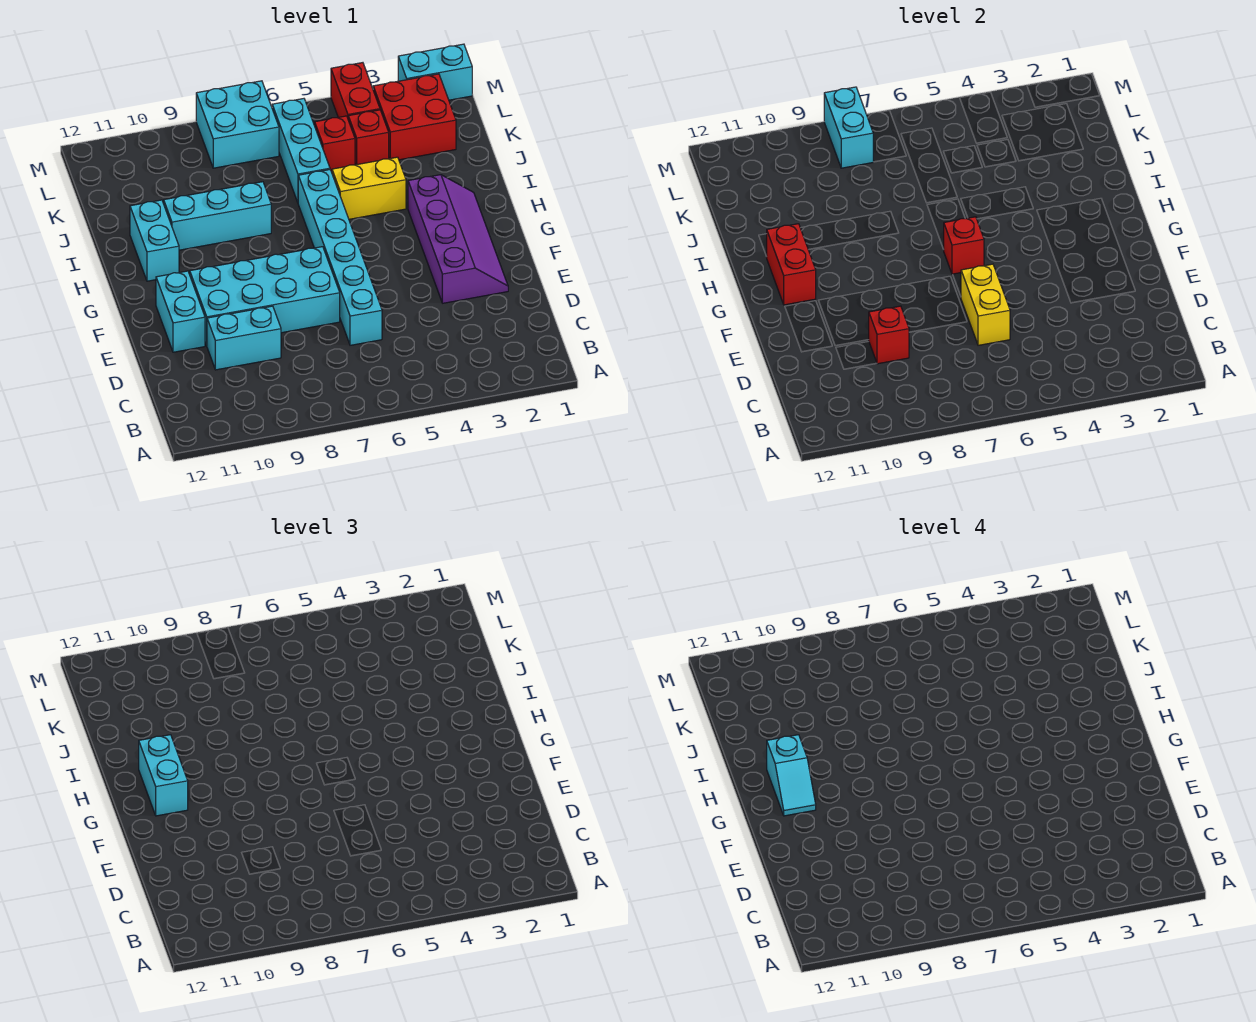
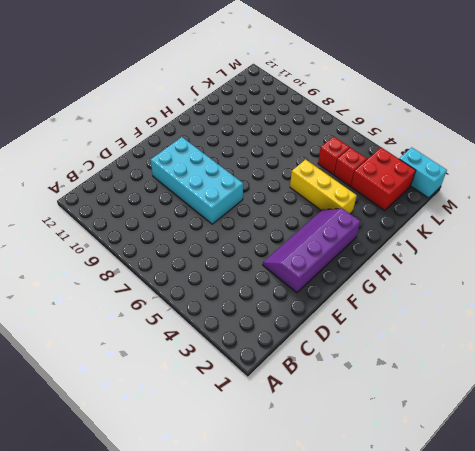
purple slope E2:H3 level 1 top 2 -> purple slope E2:H3 level 1 top 3
yellow brick I3:I5 level 1 -> yellow brick I4:I5 level 1
none -> cyan brick D6:I6 level 1
none -> cyan brick D9:D10 level 1
none -> cyan brick E11:F11 level 1

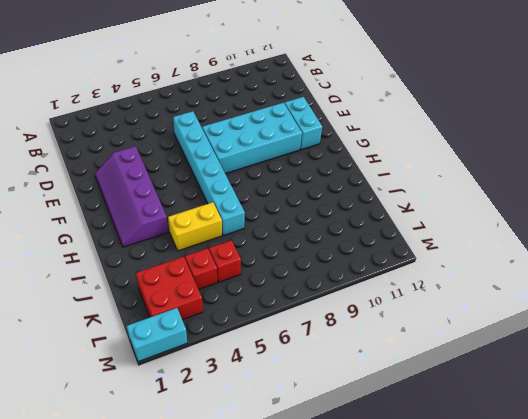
none -> cyan brick D9:D10 level 1
none -> cyan brick H11:I11 level 1
none -> cyan brick I8:I10 level 1

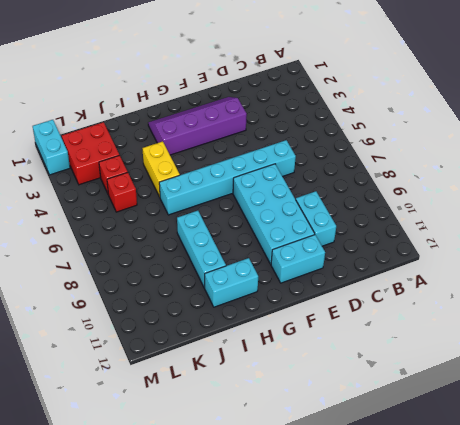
none -> cyan brick J6:L6 level 1
none -> red brick L4:M4 level 1
none -> cyan brick L7:M8 level 1

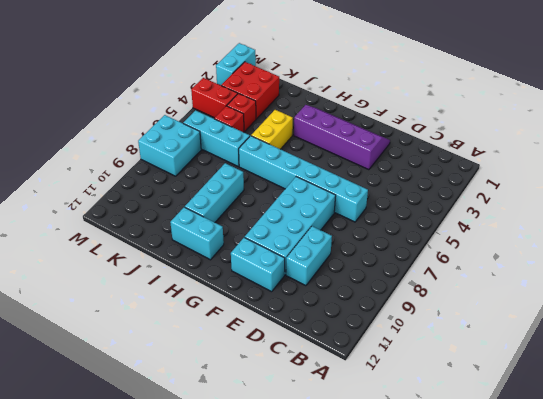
none -> yellow brick D6:E6 level 2
none -> red brick D9 level 2
none -> red brick G6 level 2

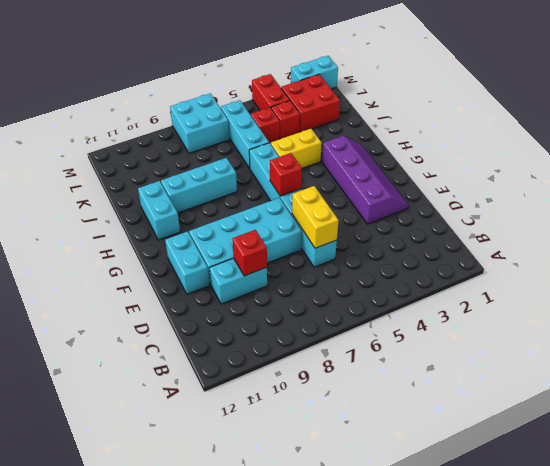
none -> red brick G11:H11 level 2
none -> cyan brick L8:M8 level 2
none -> cyan brick G11:H11 level 3

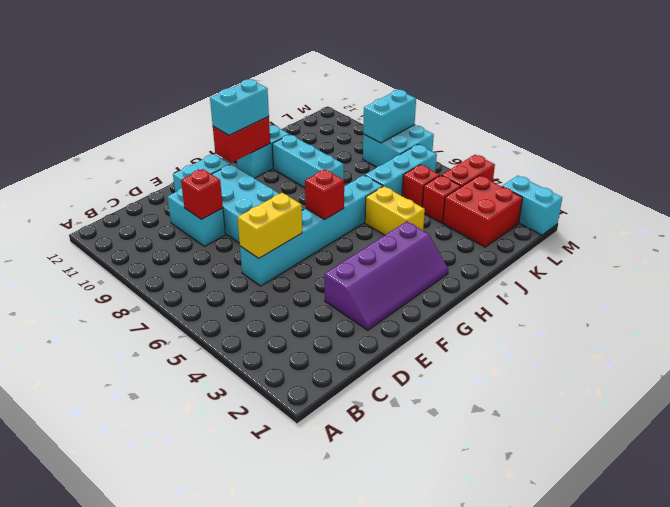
none -> cyan slope G11:H11 level 4 top H

